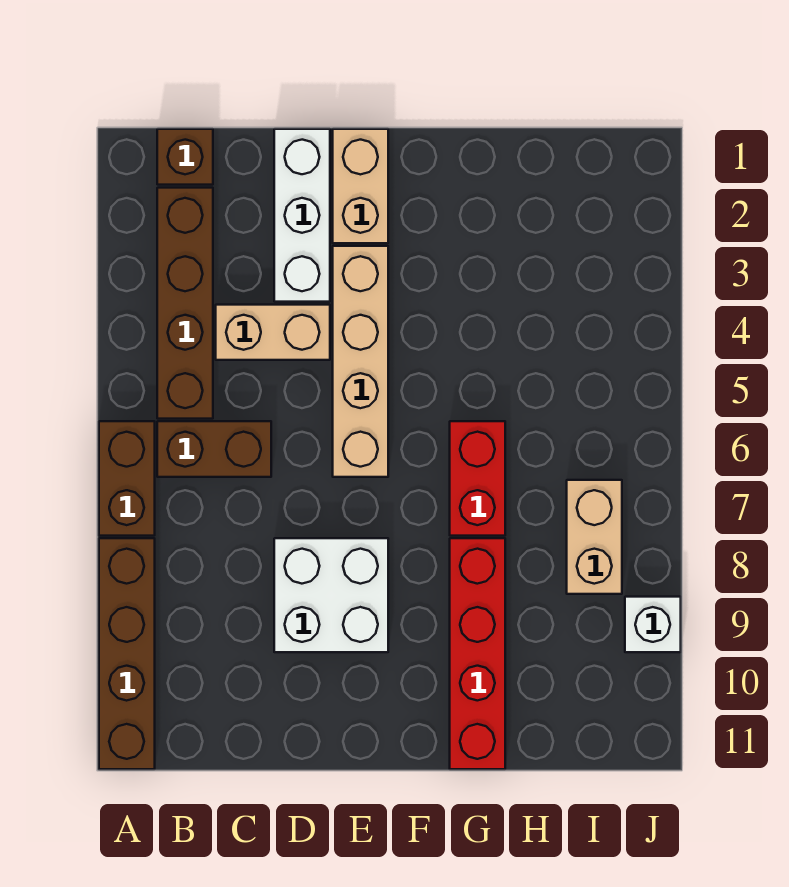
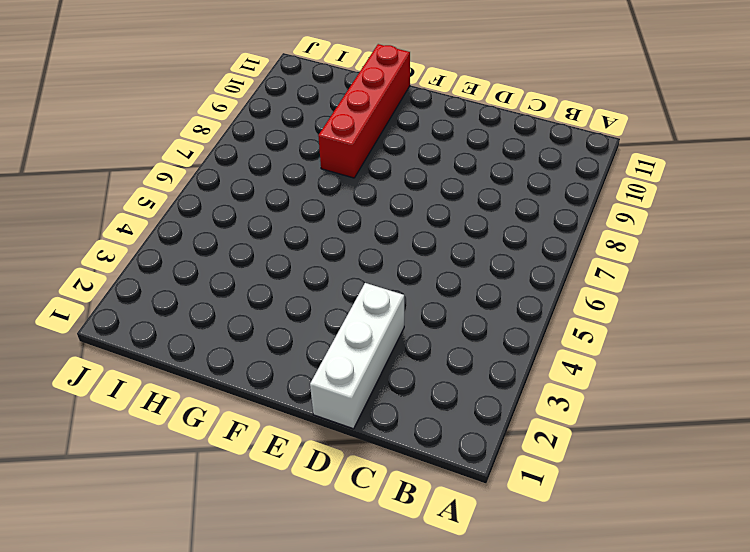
none -> brown brick A6:A7 level 1
none -> brown brick A8:A11 level 1
none -> brown brick B1 level 1

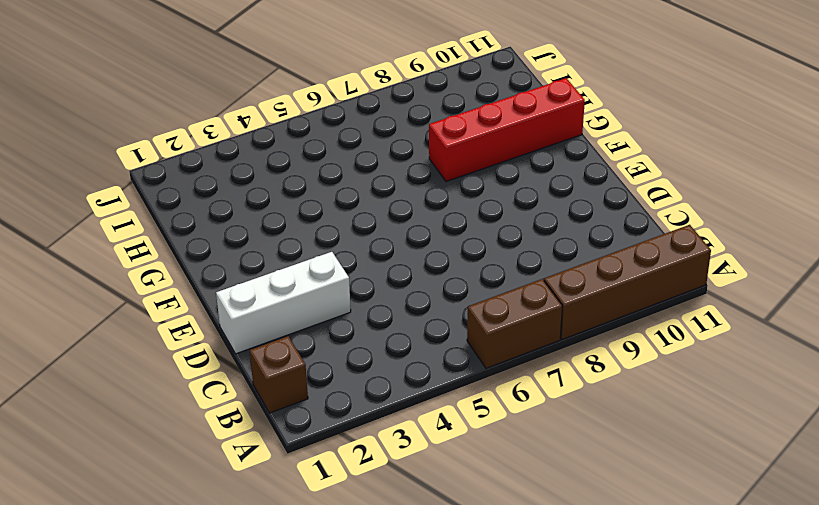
none -> brown brick B2:B5 level 1
none -> brown brick B6:C6 level 1
none -> tan brick C4:D4 level 1

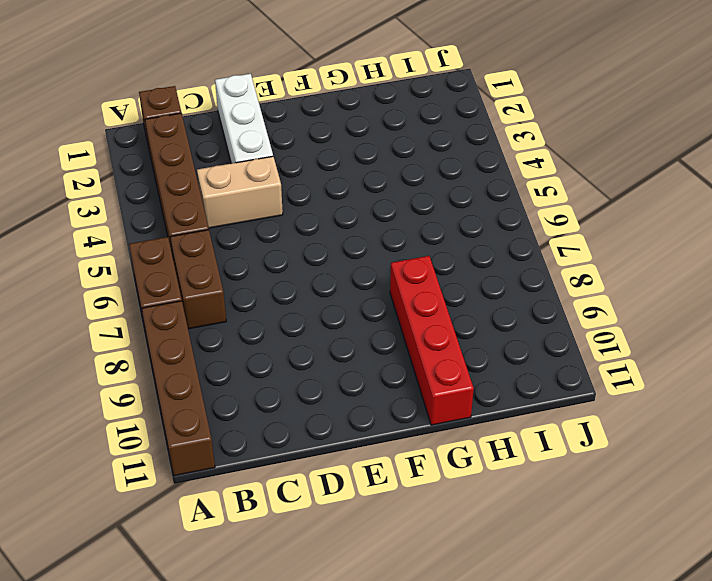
brown brick B6:B7 level 1 -> brown brick B6:C6 level 1
none -> white brick D8:E9 level 1
none -> tan brick E1:E2 level 1
none -> tan brick E3:E6 level 1

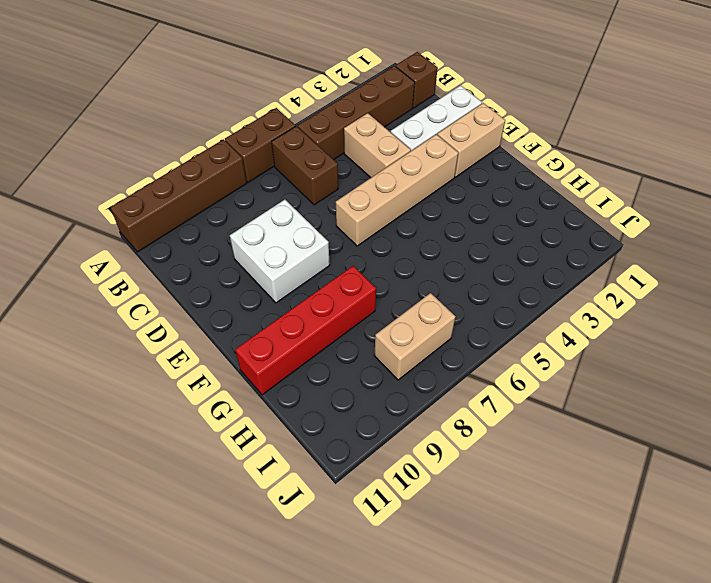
none -> red brick G6:G7 level 1
none -> white brick J9 level 1

